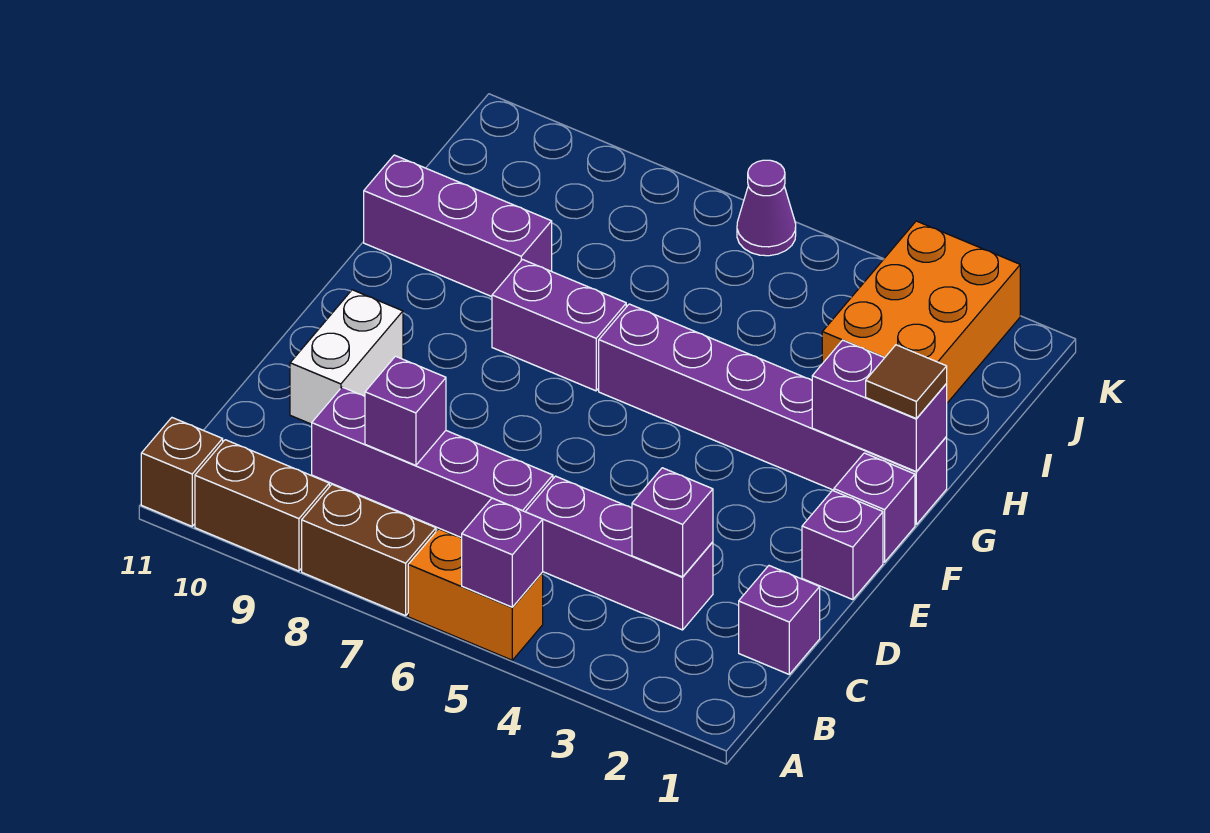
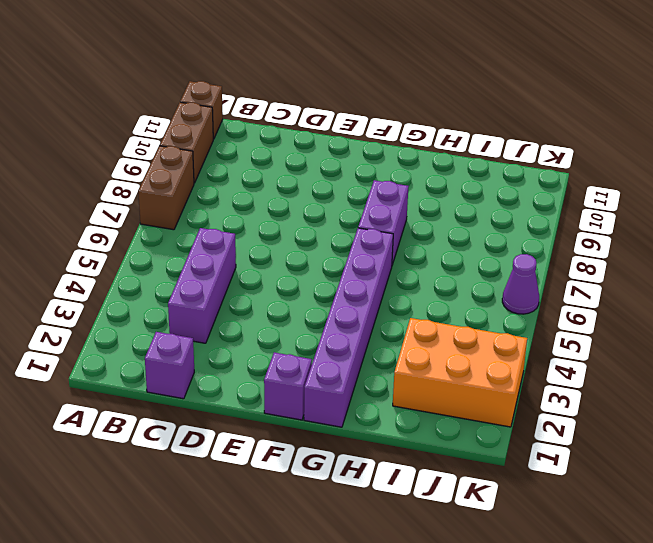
none -> orange brick A5:A6 level 1
none -> purple brick C6:C9 level 1
none -> white brick D10:E10 level 1

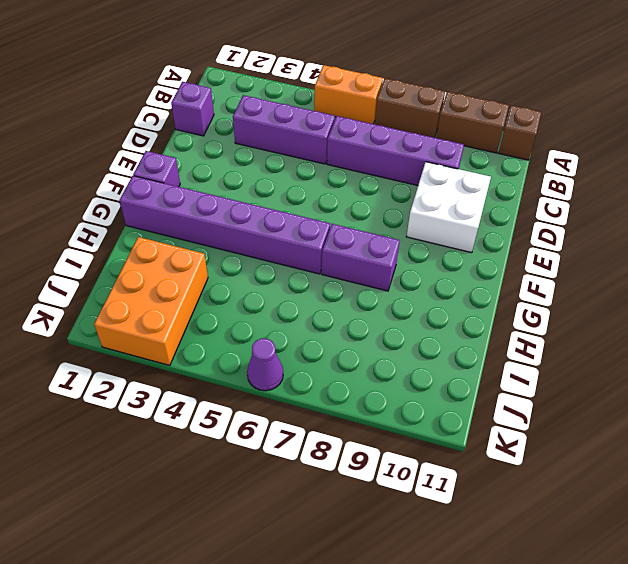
white brick D9:E10 level 1 -> white brick D10:E10 level 1
none -> purple brick E1 level 1
none -> purple brick H9:H11 level 1
none -> purple brick A5 level 2

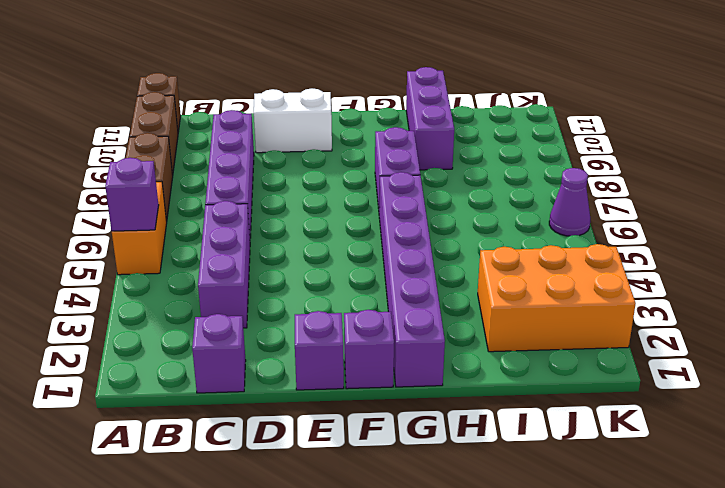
none -> purple brick C3 level 2
none -> purple brick C8 level 2
none -> purple brick G1:G2 level 2

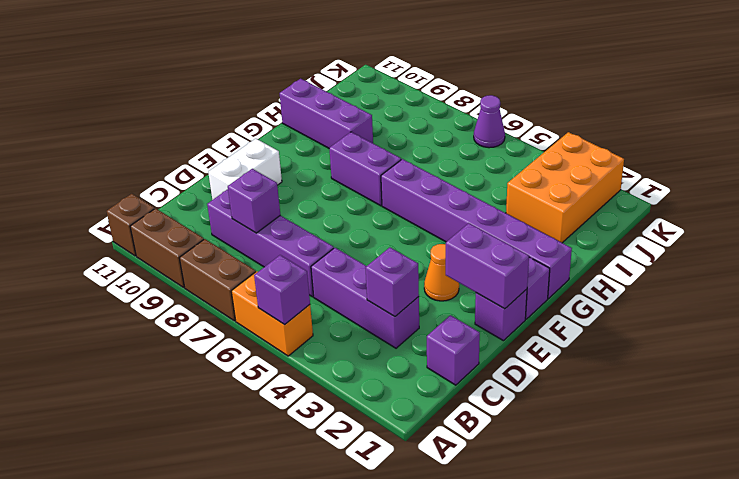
purple brick E1:E2 level 2 -> purple brick G1:G2 level 2
orange cone E3 level 1 -> none
none -> brown tile G1 level 3

